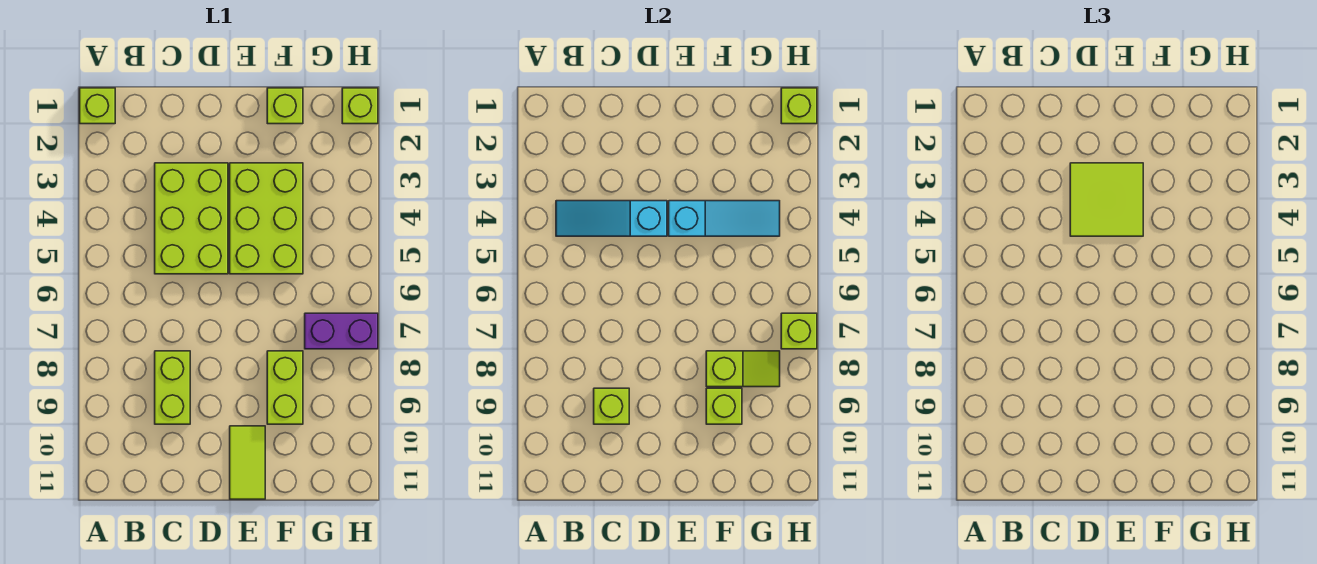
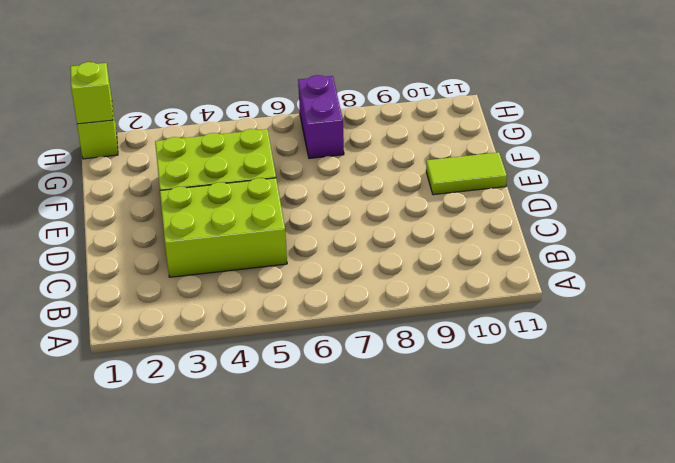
none -> lime brick A1 level 1
none -> lime brick C8:C9 level 1
none -> lime brick F1 level 1

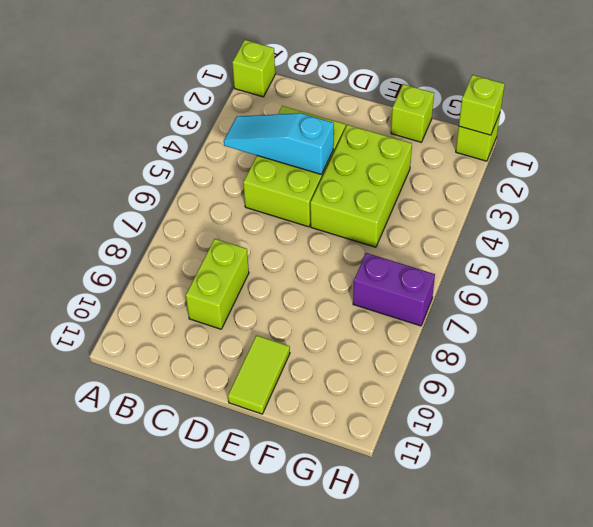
none -> lime brick F8:F9 level 1
none -> lime brick C9 level 2
none -> cyan slope E4:G4 level 2 top E

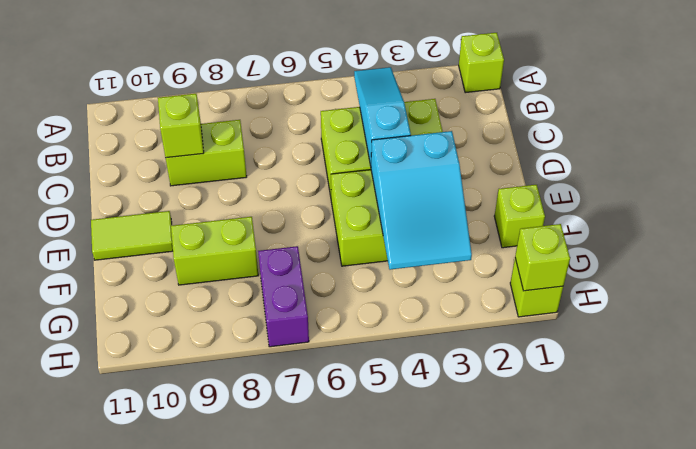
cyan slope E3:G4 level 2 top E -> cyan slope E4:G4 level 2 top E
none -> lime slope F8:G8 level 2 top F
none -> lime brick F9 level 2
none -> lime brick H7 level 2

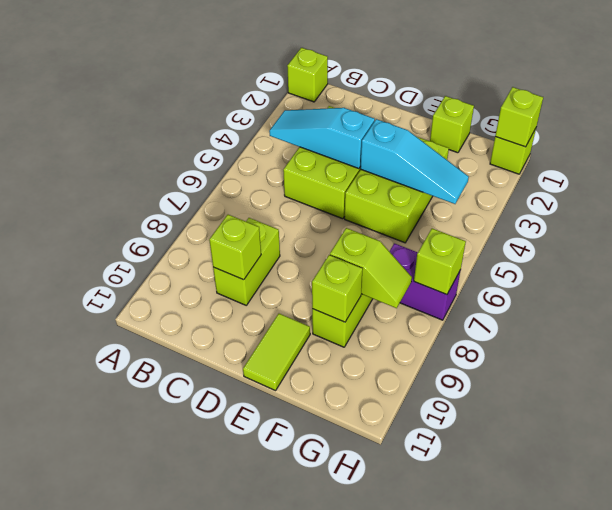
none -> lime tile D3:E4 level 3

